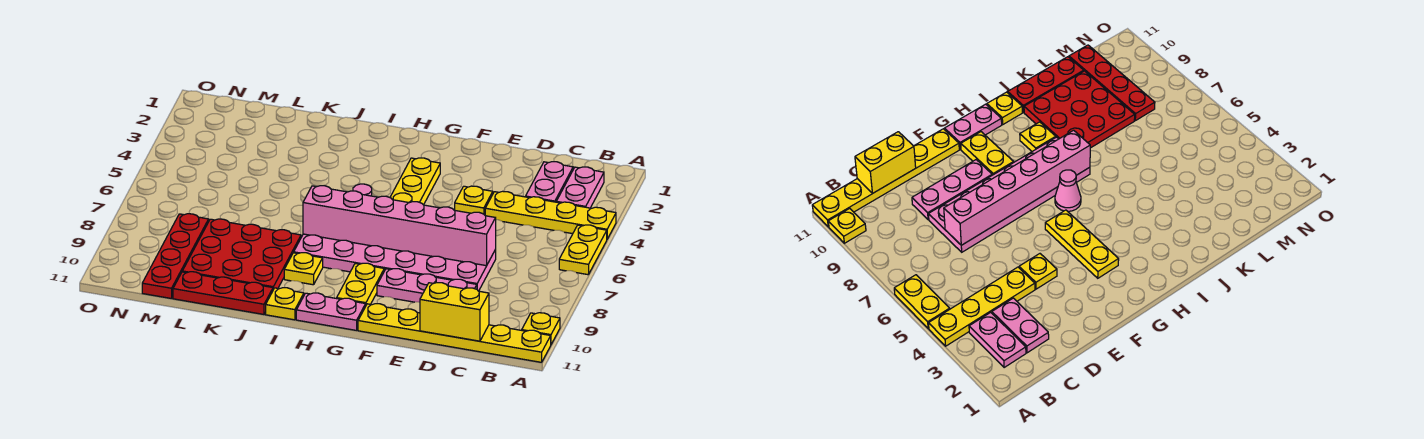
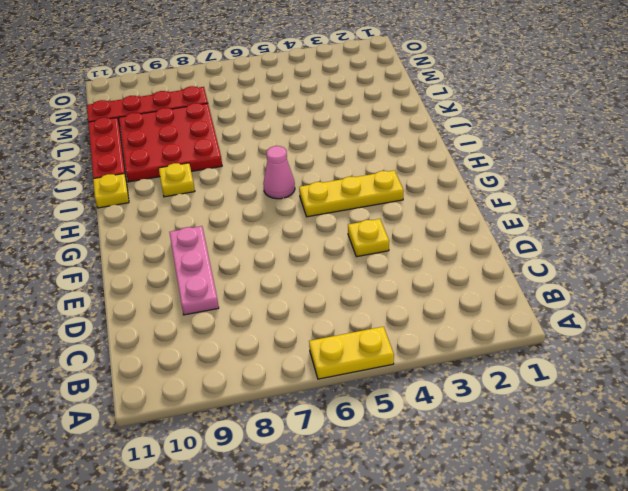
none -> yellow plate A4:D4 level 1
none -> yellow plate A10 level 1
none -> yellow plate A11:F11 level 1

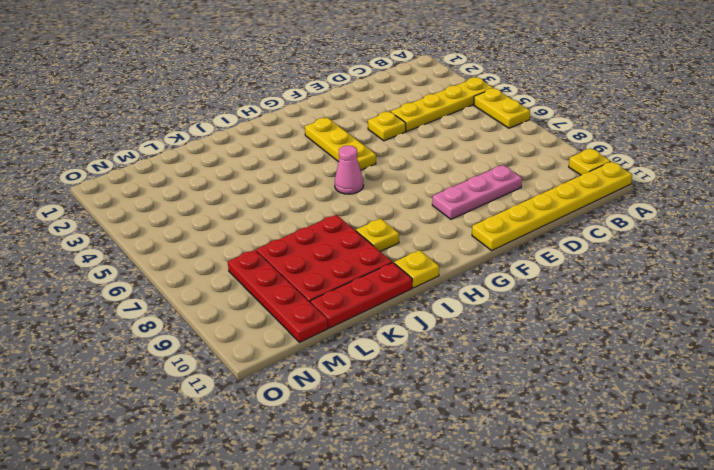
none -> pink plate B2:B3 level 1
none -> pink plate C2:C3 level 1
none -> pink plate D7:I8 level 1

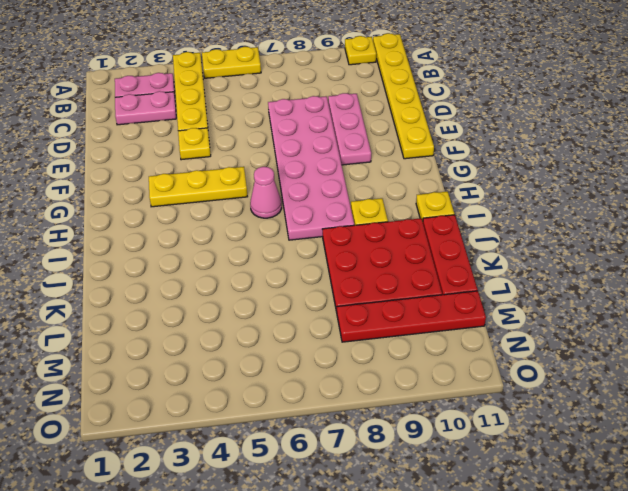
none -> yellow plate G9:G10 level 1
none -> pink plate G11:H11 level 1
none -> yellow brick C11:D11 level 2

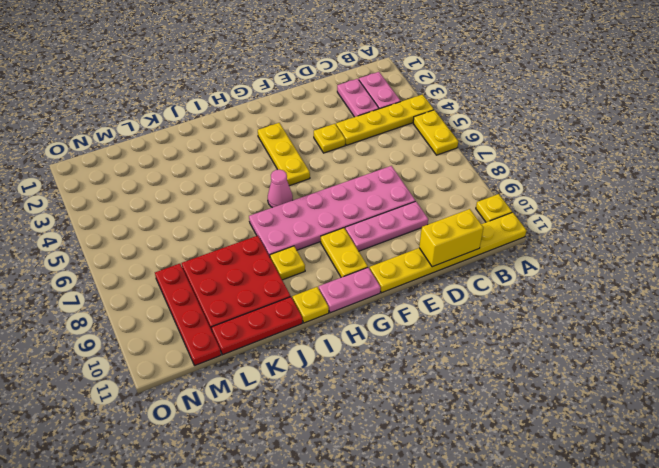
none -> pink brick D7:I7 level 2

